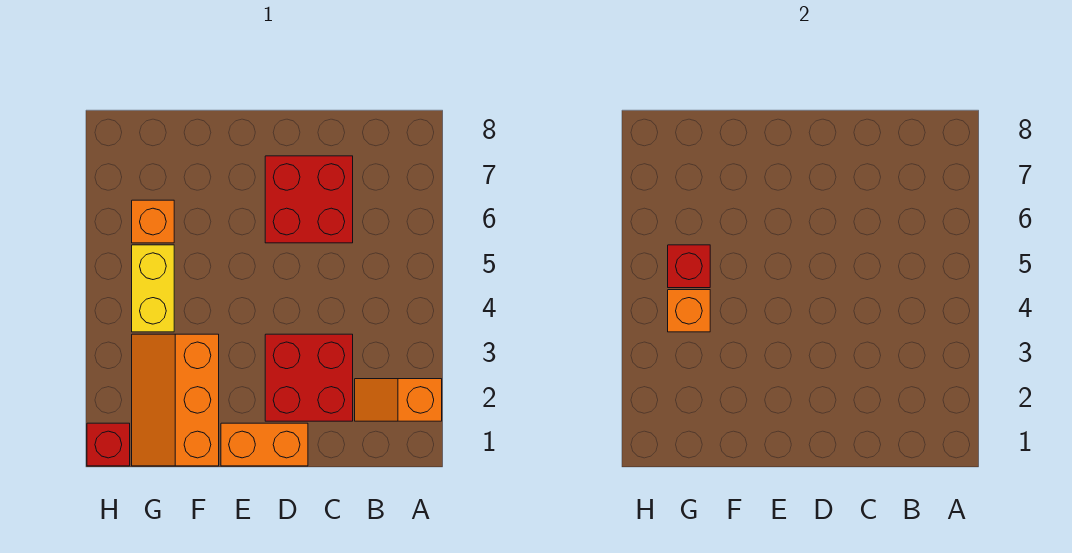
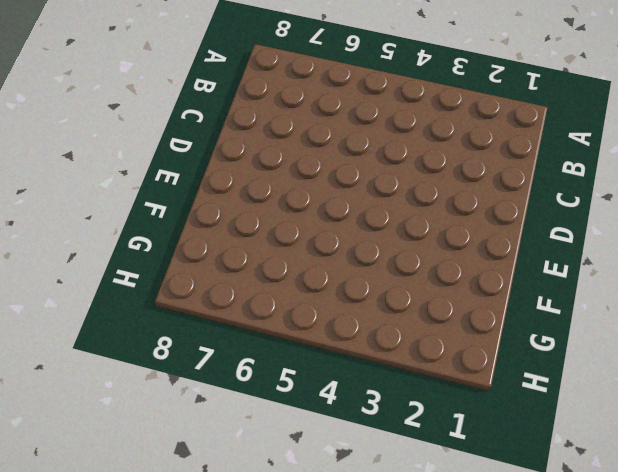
none -> orange slope A2:B2 level 1 top A
none -> red brick C2:D3 level 1

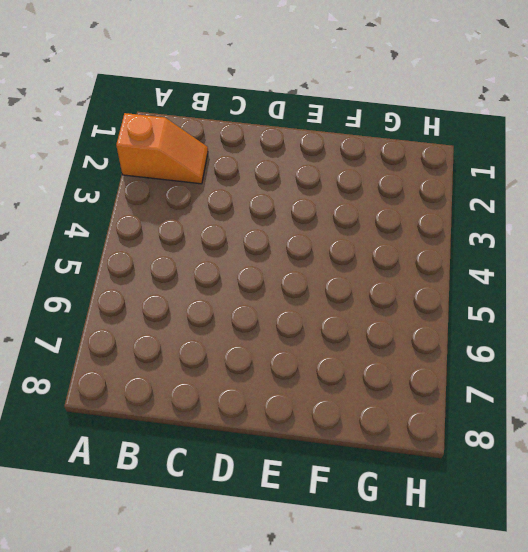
none -> red brick C2:D3 level 1
none -> red brick C6:D7 level 1

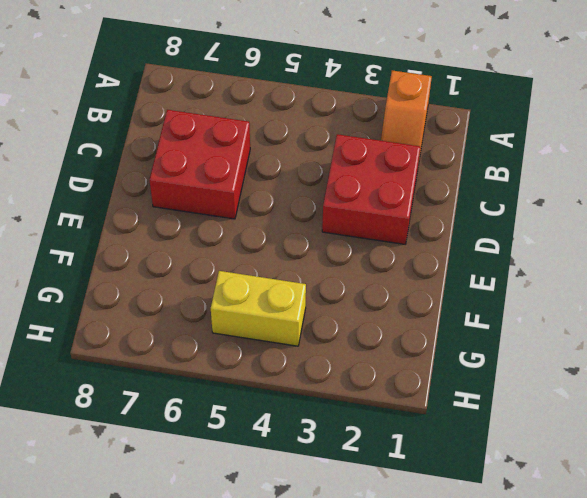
none -> orange brick D1:E1 level 1
none -> orange slope F1:G3 level 1 top F

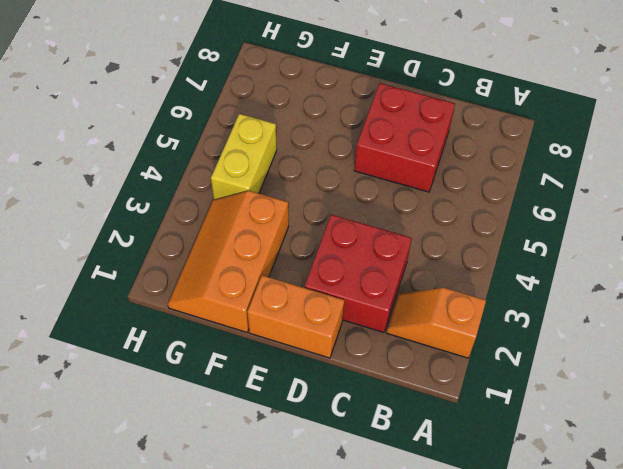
none -> orange brick G6 level 1
none -> red brick H1 level 1

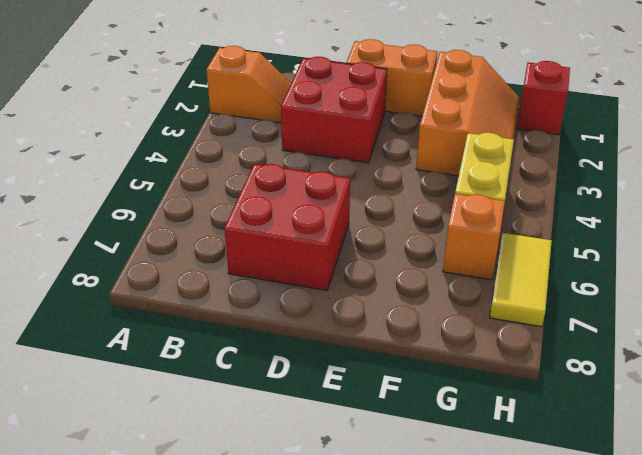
yellow tile H6:H7 level 1 -> none
none -> orange brick G4 level 2
none -> red brick G5 level 2

